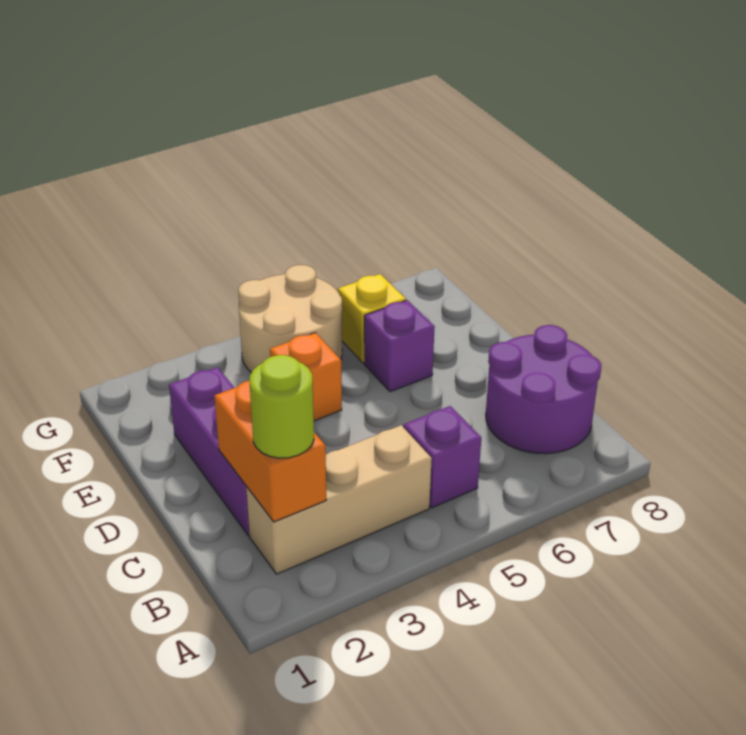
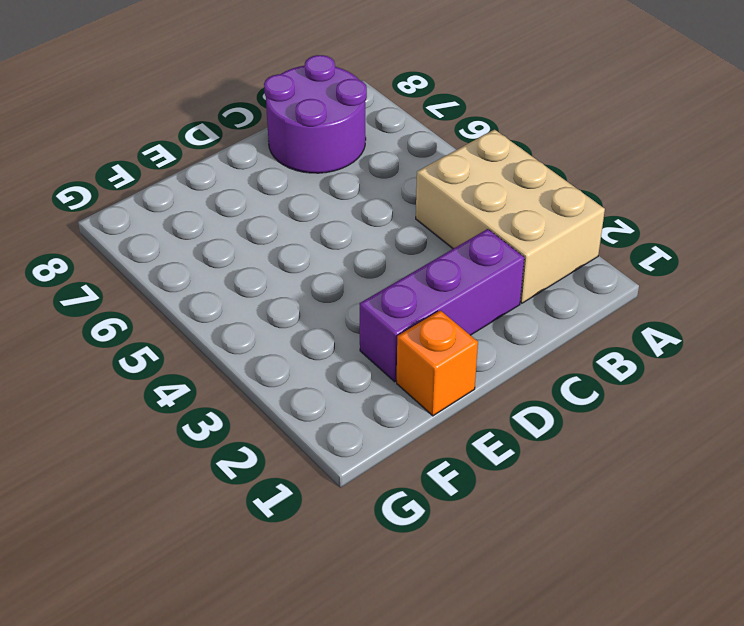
tan brick A2:B4 level 1 -> tan brick B2:B4 level 1
orange brick E1 level 1 -> orange brick E4 level 1
none -> purple brick B5 level 1
none -> purple brick E6 level 1

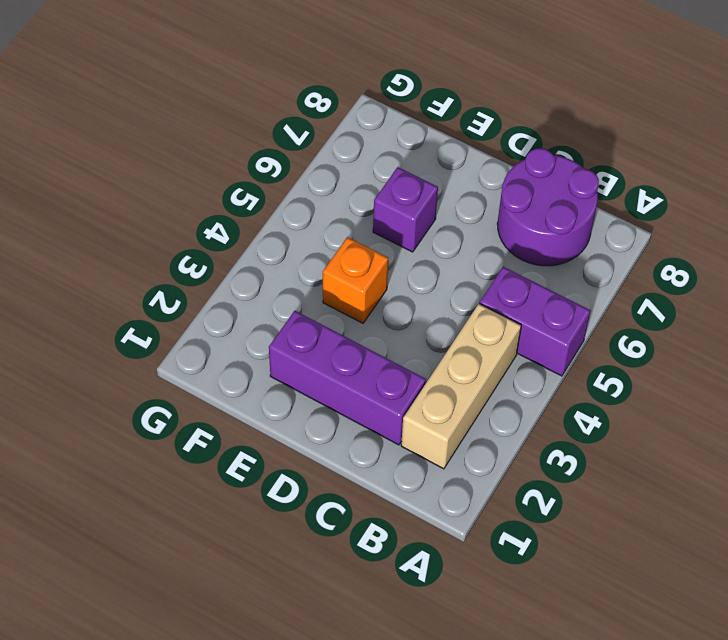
purple brick A5:B5 level 1 -> purple brick B5 level 1
none -> tan round brick F4:G5 level 1
none -> yellow brick F6 level 1

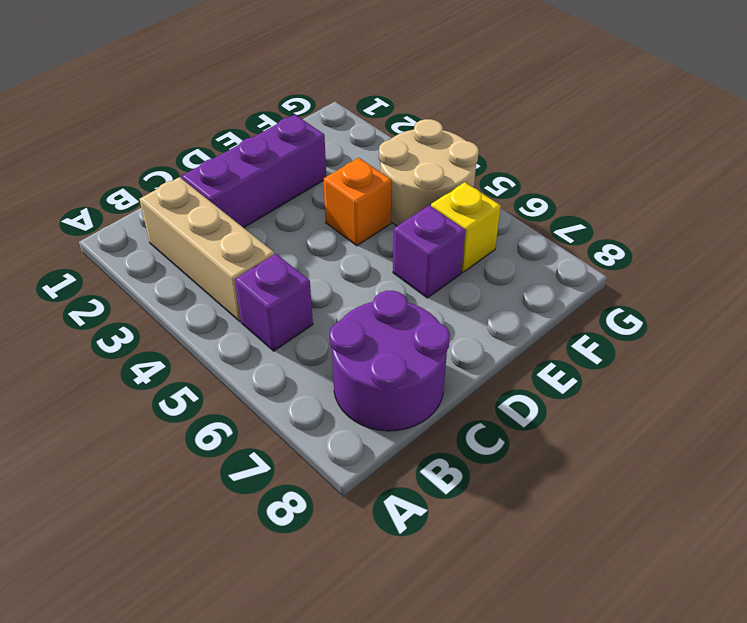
none -> orange brick B2:C2 level 2
none -> lime round brick B2 level 3

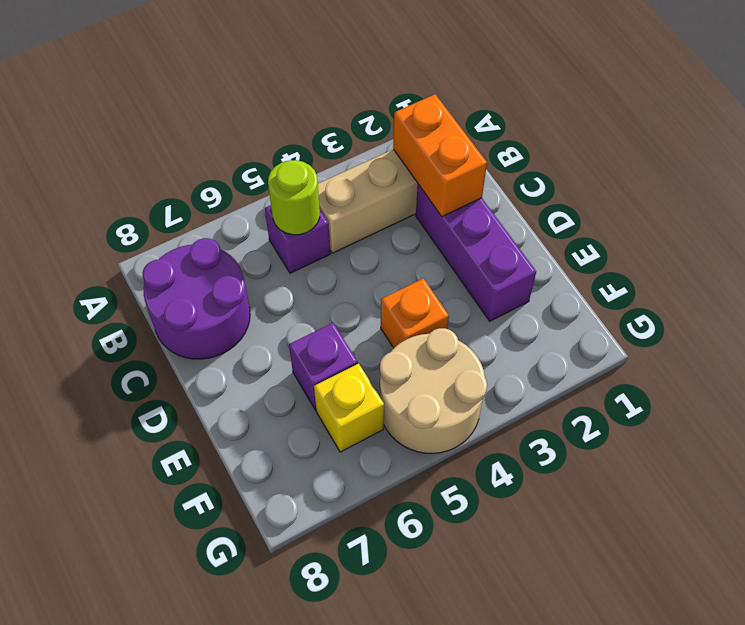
lime round brick B5 level 2 -> lime round brick B2 level 3

